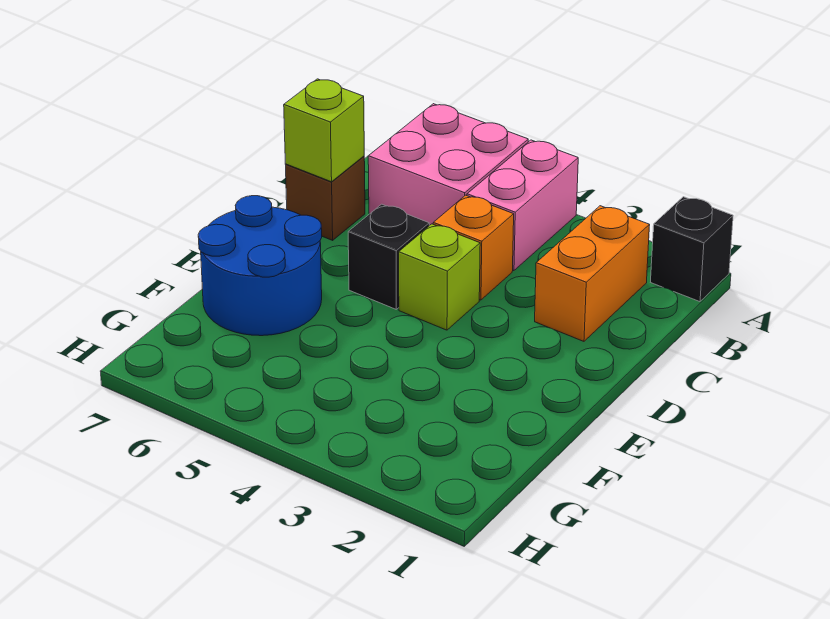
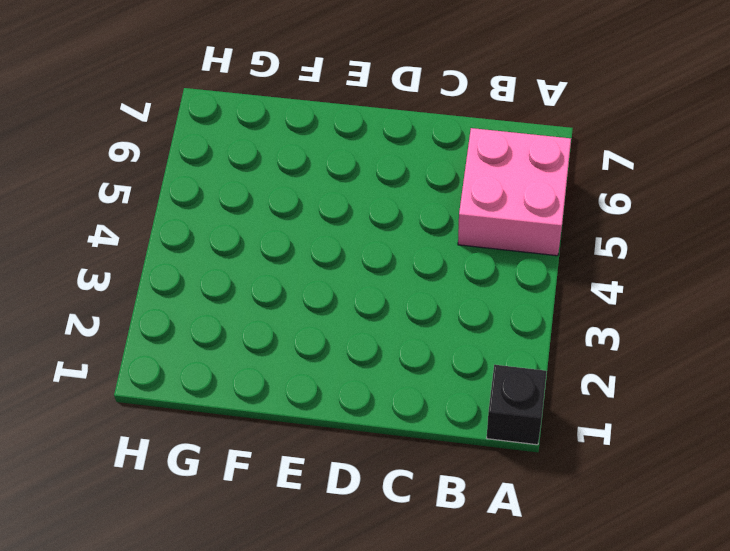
none -> pink brick A4:B4 level 1
none -> orange brick B2:C2 level 1

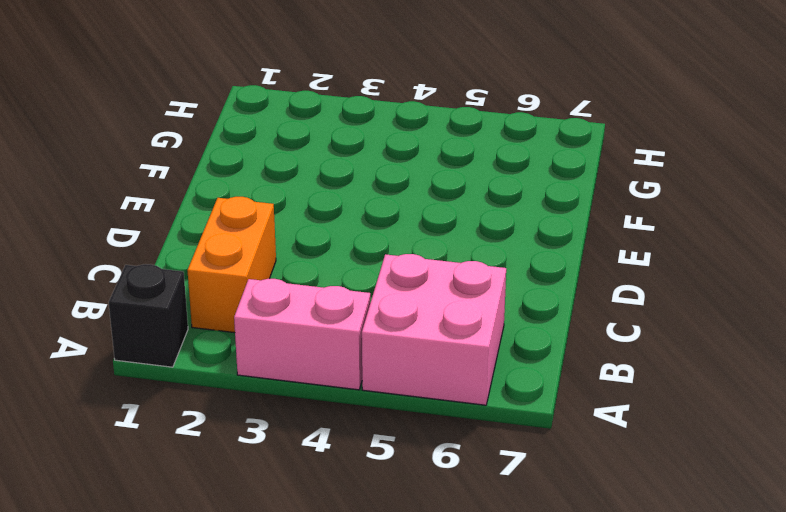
pink brick A3:A4 level 1 -> pink brick A4:B4 level 1
none -> orange brick C4 level 1
none -> brown brick C7 level 1

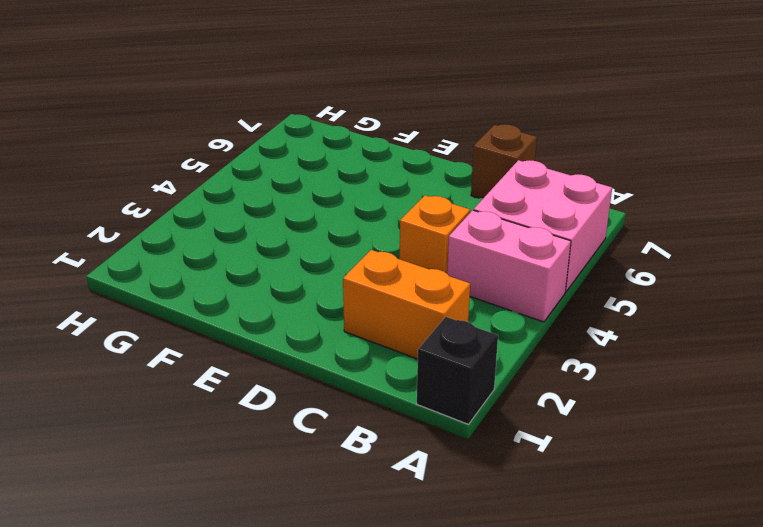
none -> lime brick D4 level 1
none -> black brick D5 level 1

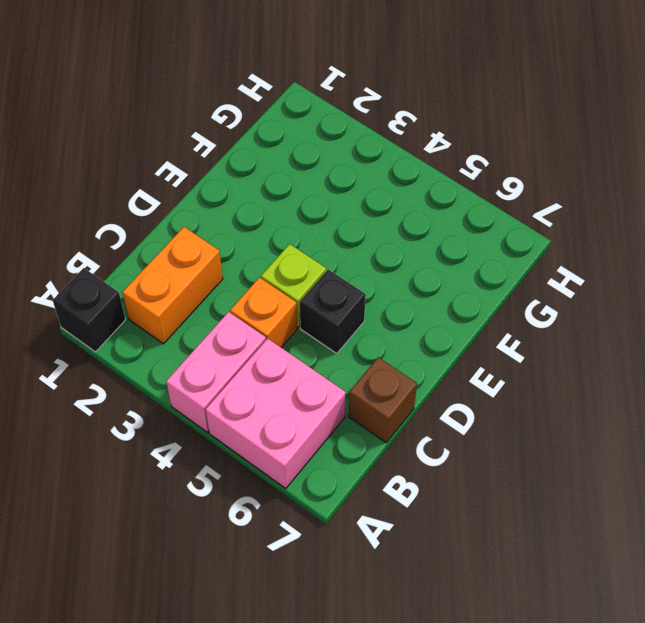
none -> blue round brick E6:F7 level 1
none -> lime brick C7 level 2

